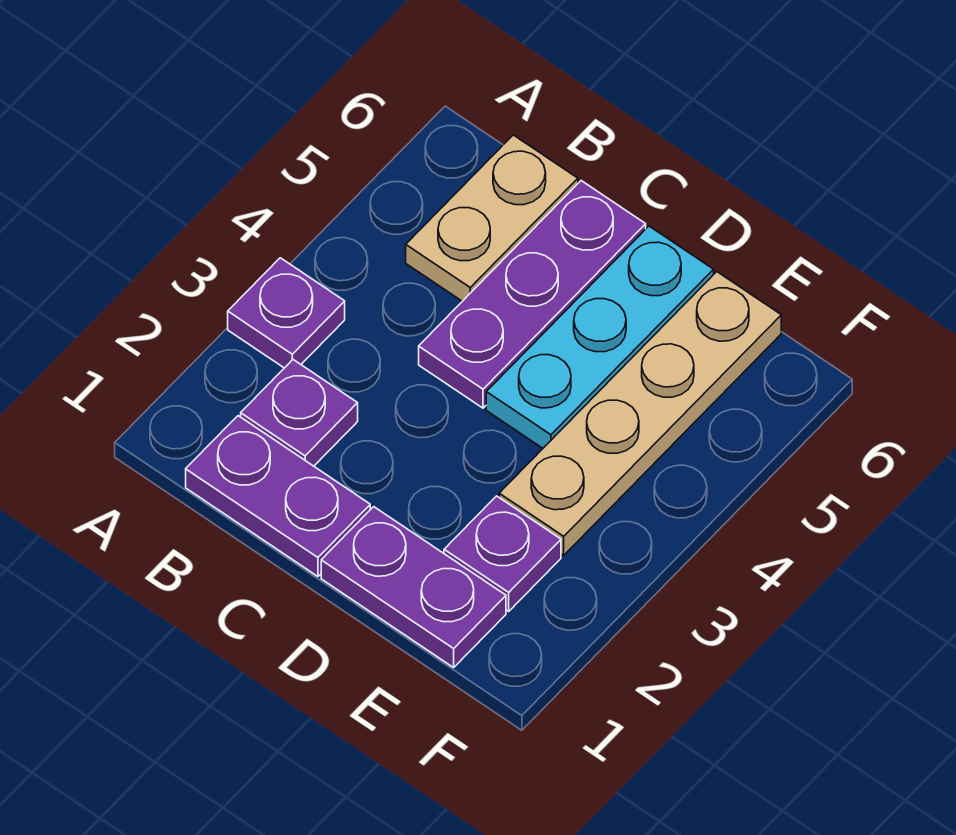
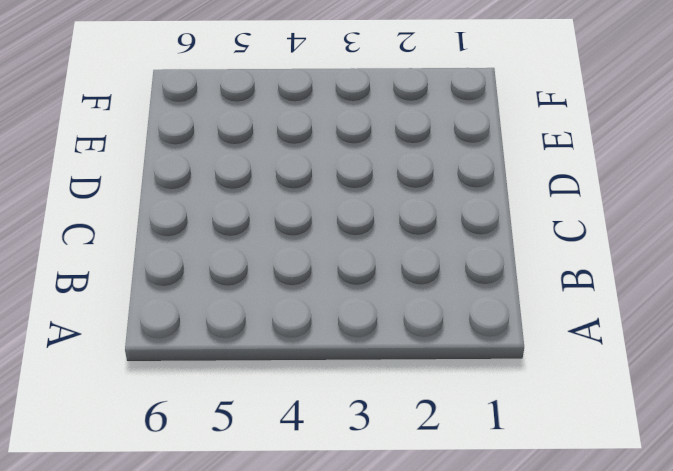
none -> purple plate A3 level 1
none -> purple plate B1:C1 level 1

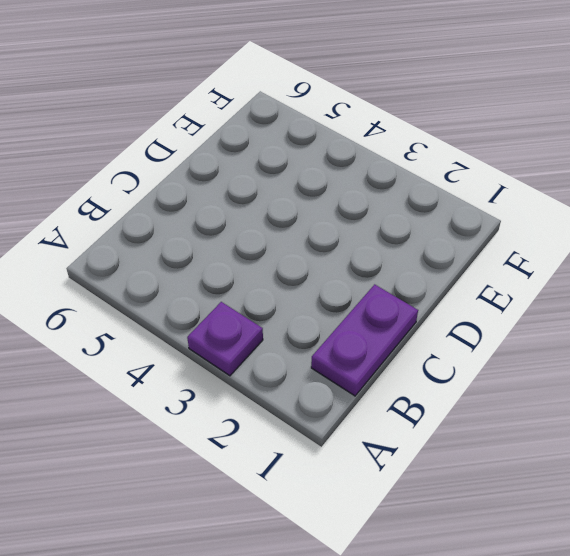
none -> purple plate B2 level 1
none -> tan plate B5:B6 level 1

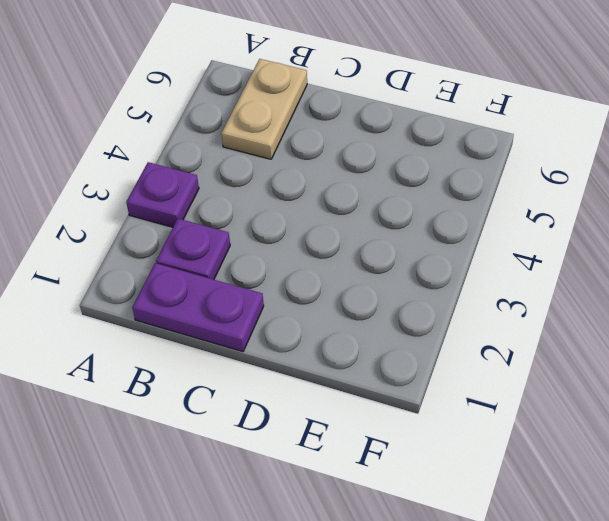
none -> purple plate C4:C6 level 1
none -> purple plate D1:E1 level 1

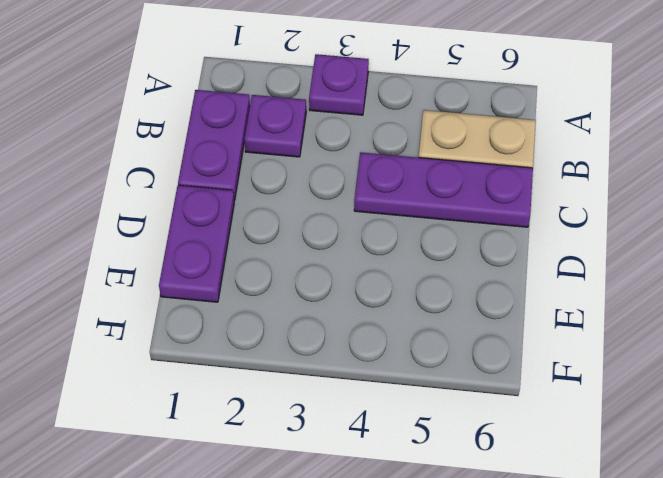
none -> cyan plate D4:D6 level 1
none -> purple plate E2 level 1

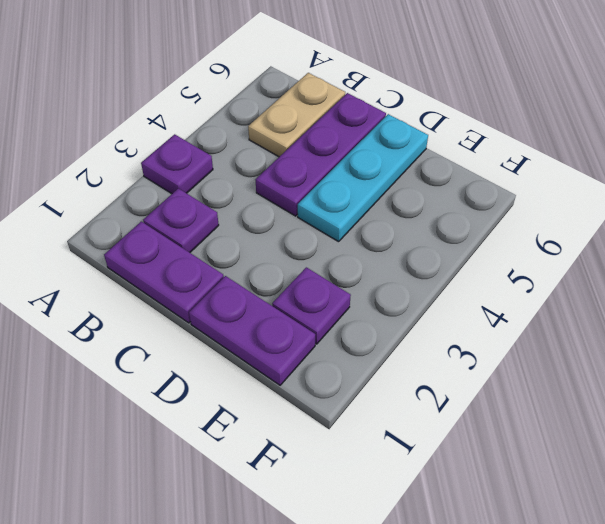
none -> tan plate E3:E6 level 1

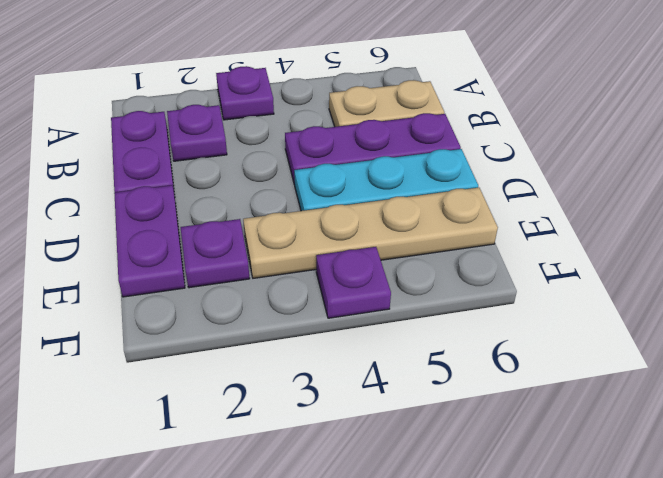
purple plate F4 level 1 -> none

